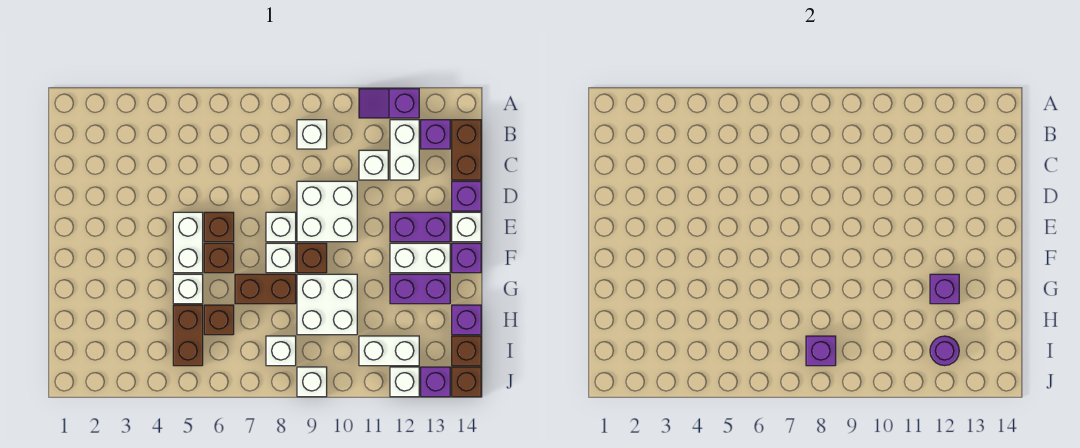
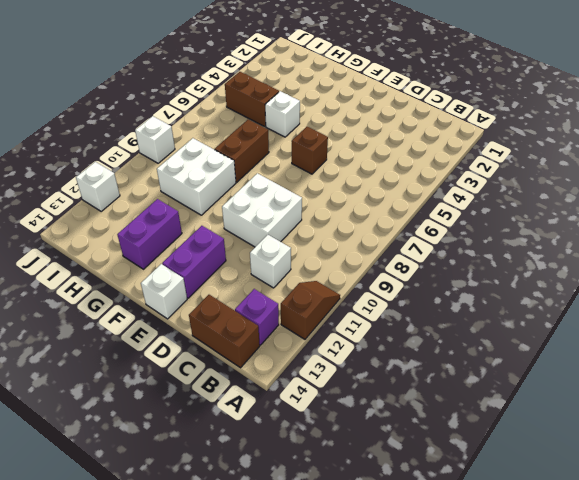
brown slope A11:A12 level 1 top 12 -> purple slope A11:A12 level 1 top 12
none -> white brick B9 level 1
none -> white brick B12:C12 level 1
none -> purple brick D14 level 1
none -> white brick E5:F5 level 1

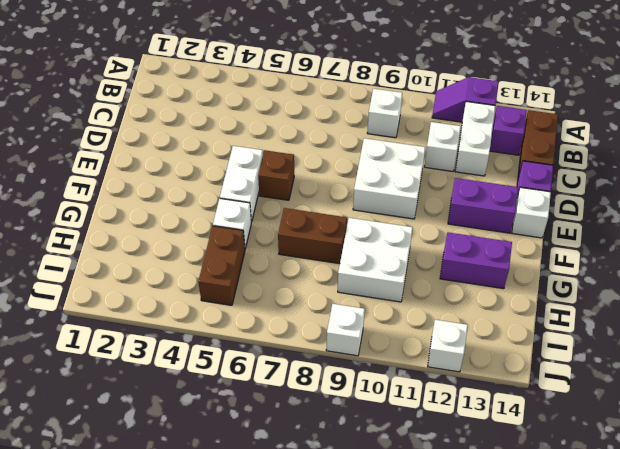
none -> white brick E8 level 1
none -> brown brick F6 level 1
none -> white brick F8 level 1
none -> brown brick F9 level 1

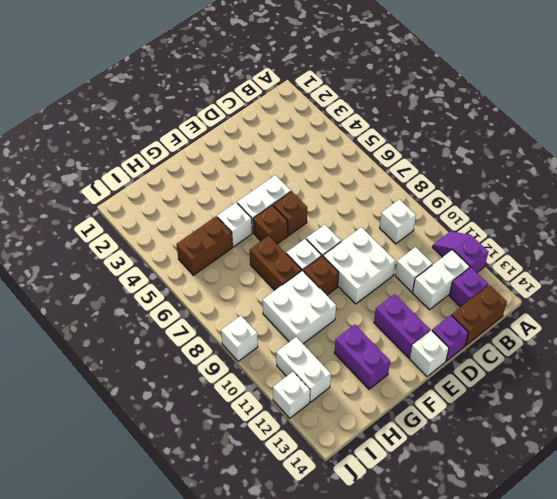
none -> white brick F12:F13 level 1
none -> purple brick F14 level 1
none -> brown brick H6 level 1
none -> purple brick H14 level 1

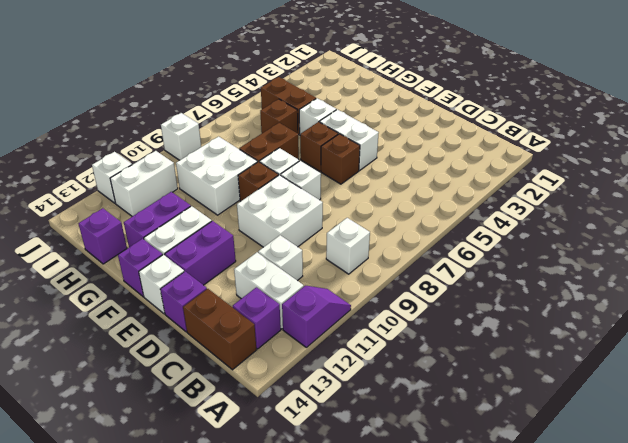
none -> white brick I8 level 1
none -> brown brick I14 level 1
none -> purple brick J13 level 1
none -> brown brick J14 level 1

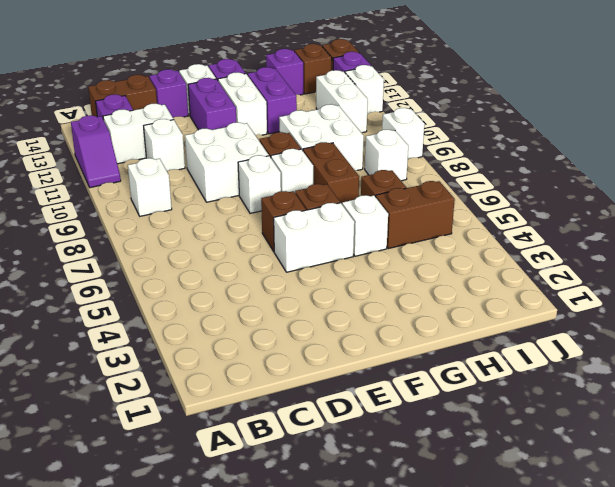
none -> purple brick G12 level 2
none -> purple brick I8 level 2
none -> purple round brick I12 level 2

